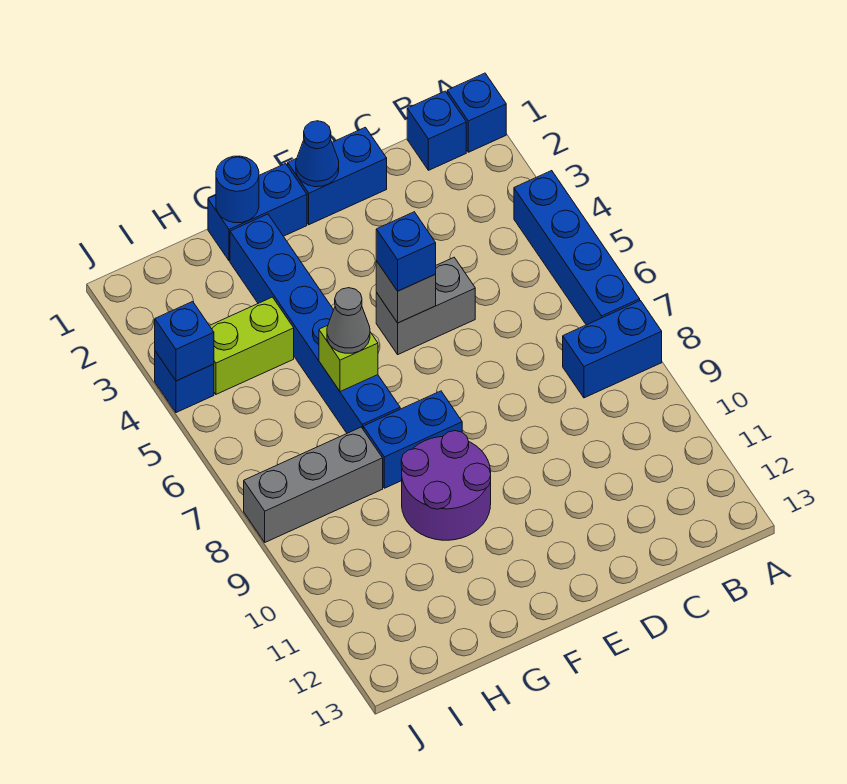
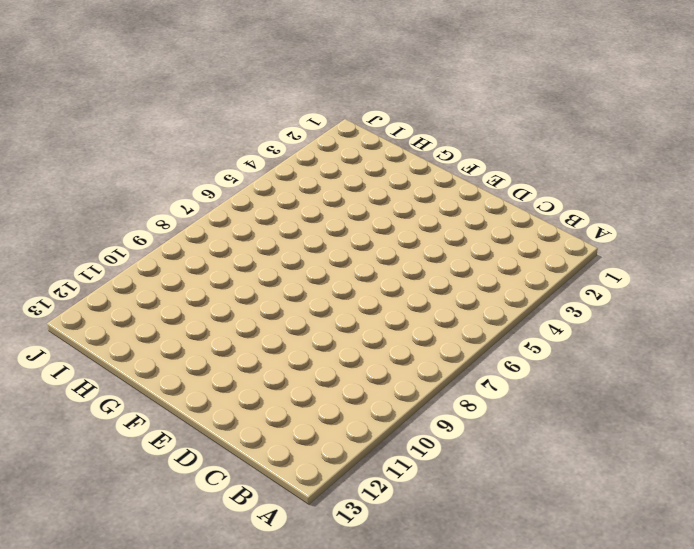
none -> blue brick A1 level 1
none -> blue brick A4:A7 level 1
none -> blue brick A8:B8 level 1

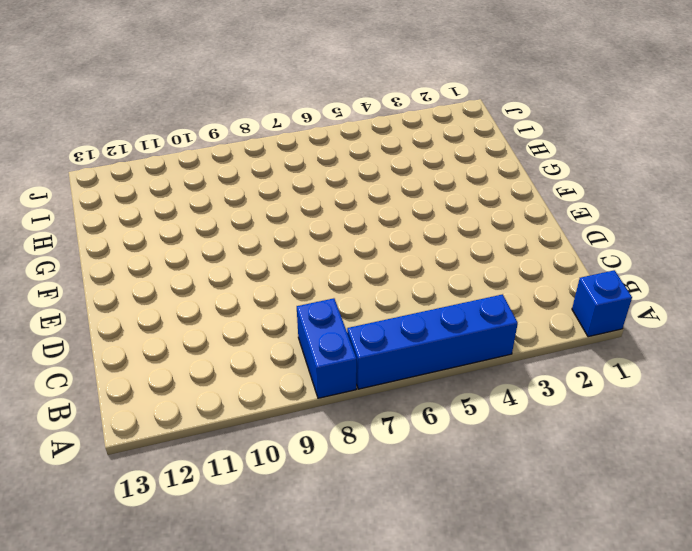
none -> blue brick B1 level 1
none -> blue brick D1:E1 level 1
none -> grey brick D5:E5 level 1

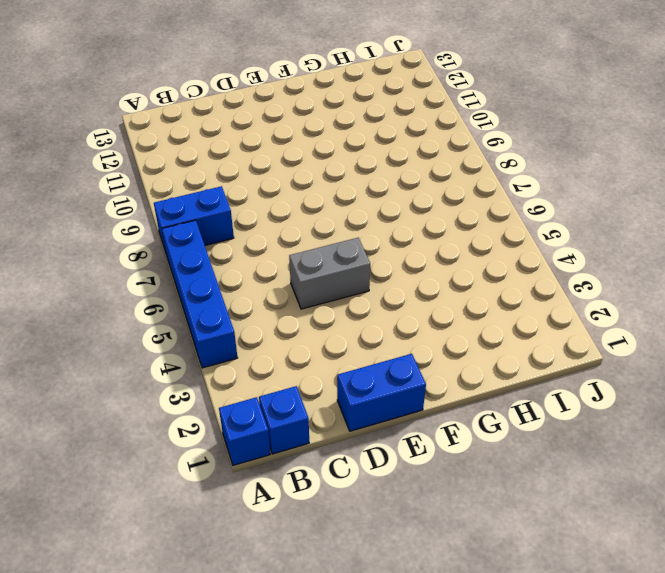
none -> blue brick F1:G1 level 1
none -> blue brick F8:G8 level 1
none -> purple round brick F9:G10 level 1

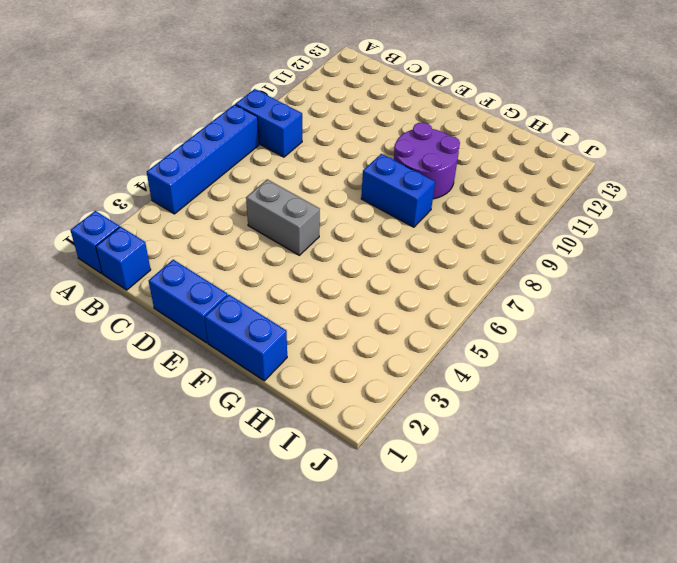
none -> blue brick G2:G7 level 1
none -> lime brick H4:I4 level 1
none -> grey brick H8:J8 level 1

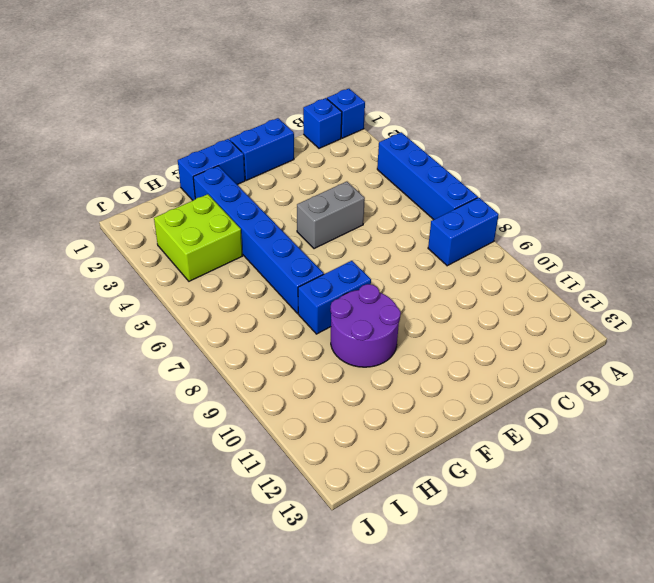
lime brick H3:I4 level 1 -> lime brick H4:I4 level 1
none -> grey brick H8:J8 level 1
none -> blue brick J4 level 1
none -> blue cone E1 level 2

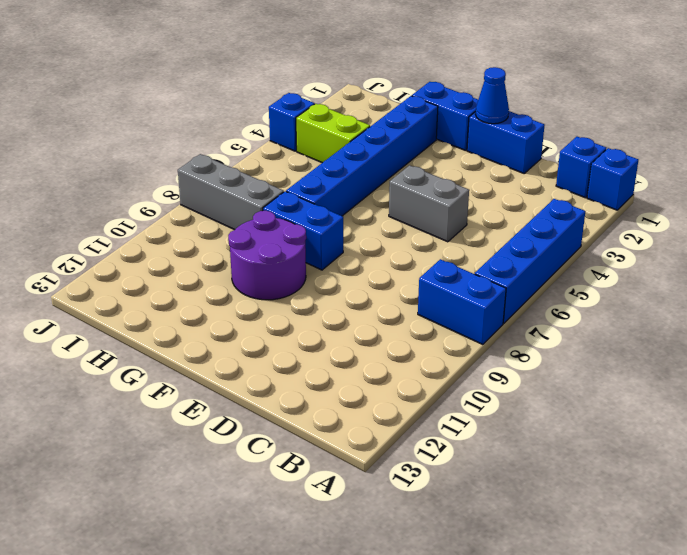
none -> grey brick E5 level 2
none -> blue round brick G1 level 2
none -> lime brick G6 level 2

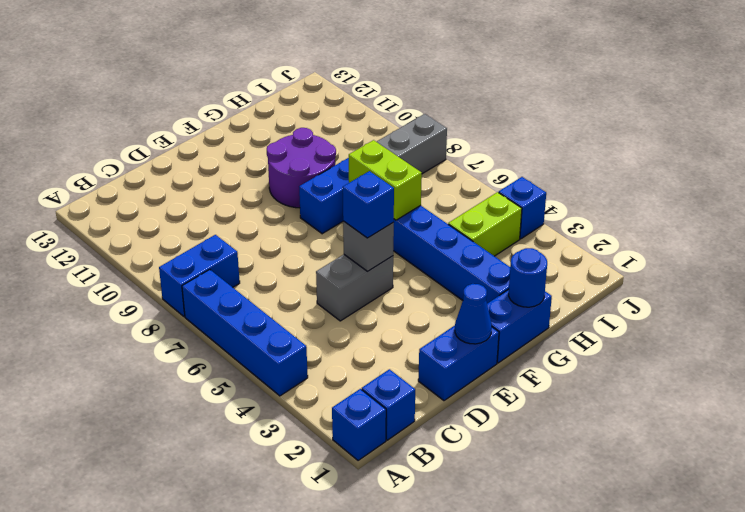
lime brick G6:G7 level 2 -> lime brick G6 level 2
none -> blue brick J4 level 2
none -> grey cone G6 level 3

